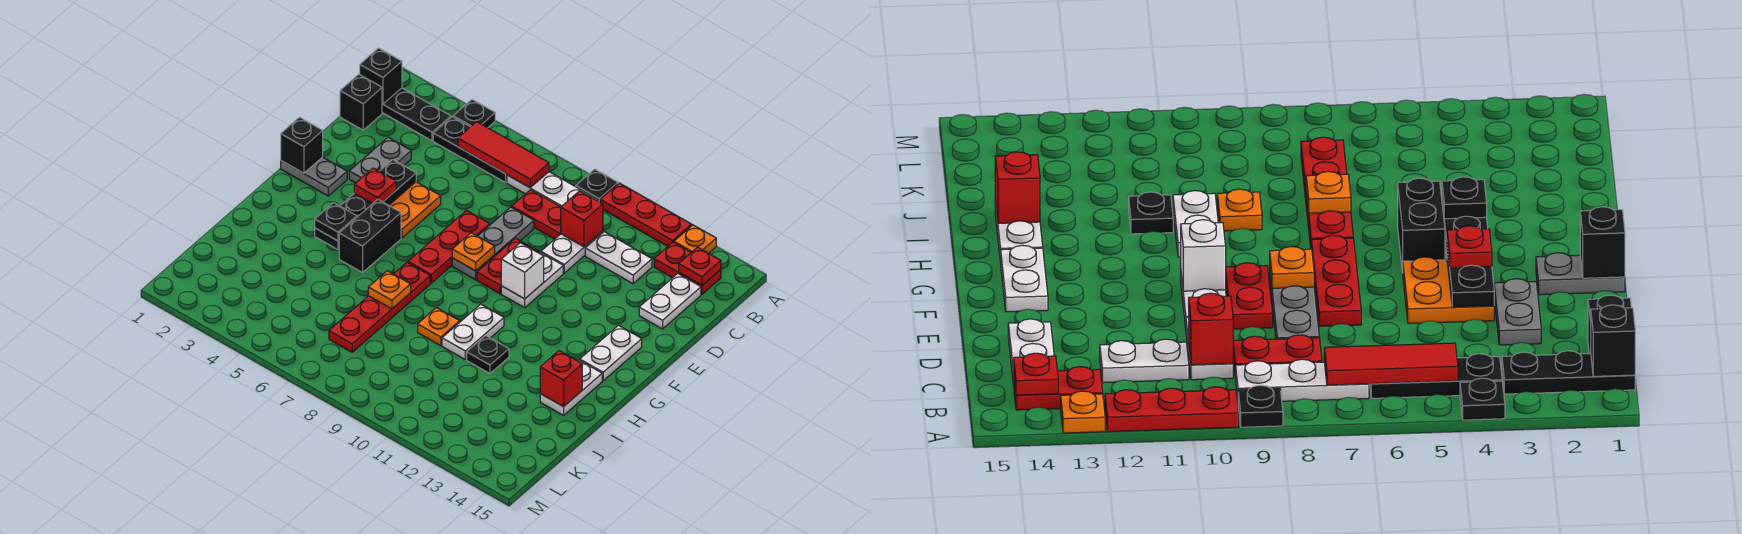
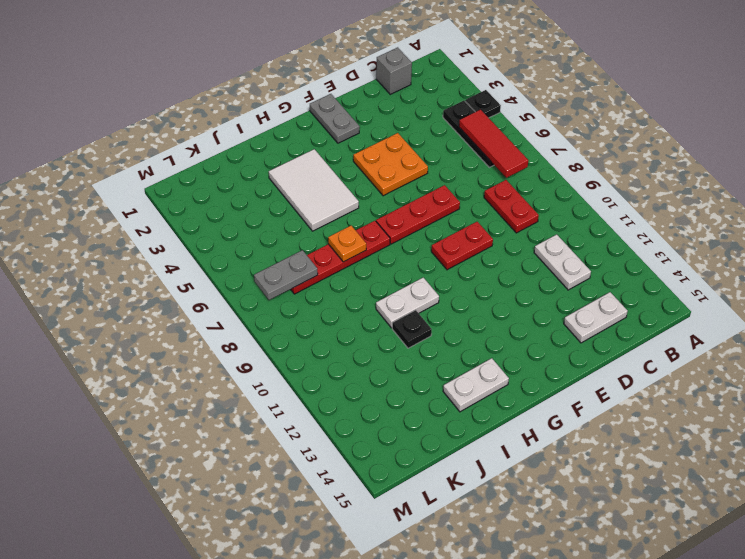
grey brick C1 level 1 -> black brick C1 level 1
white tile H3:I5 level 1 -> black brick G5:H5 level 1
grey plate K7:L7 level 2 -> grey plate D3:E3 level 1
none -> black plate A9 level 1
none -> red plate A10:A12 level 1
none -> orange plate A13 level 1
none -> black plate B1:B3 level 1

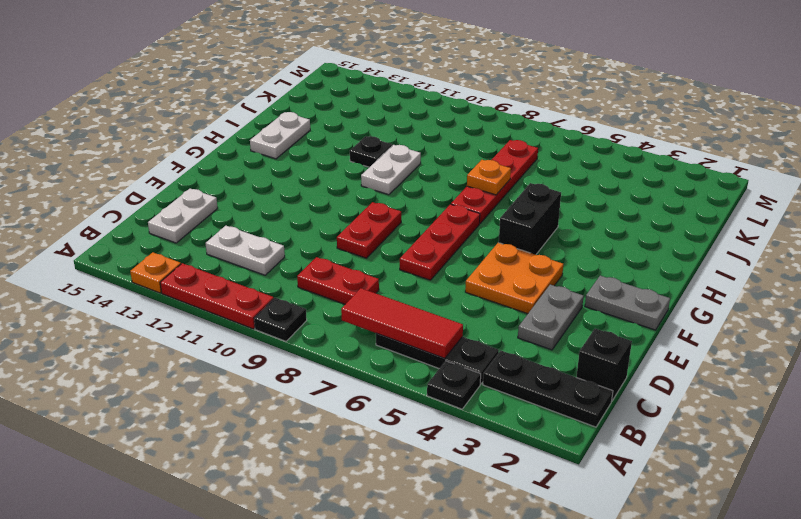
none -> white plate B7:B9 level 1
none -> red plate B13:B14 level 1
none -> white plate C10:D10 level 1
none -> grey plate D8:F8 level 1

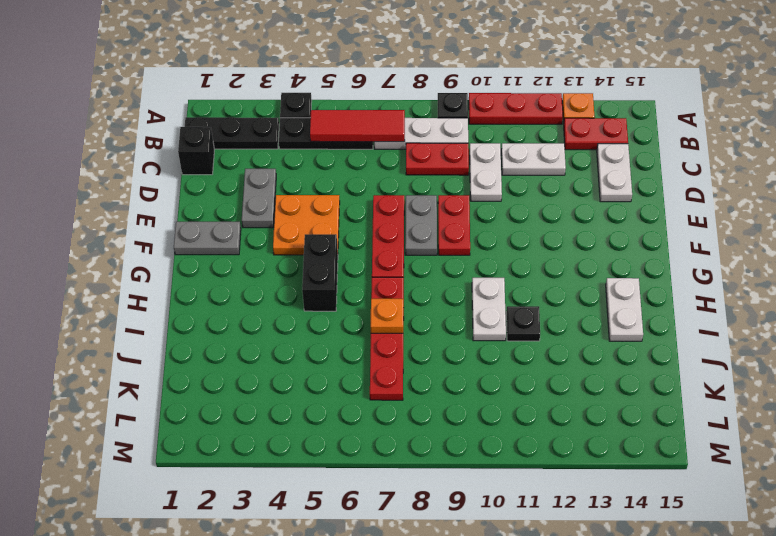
grey plate E8:F8 level 1 -> grey plate D8:F8 level 1
none -> white plate E10:F10 level 1
none -> white plate F14:G14 level 1
none -> orange plate I9 level 1
none -> black brick B1 level 2

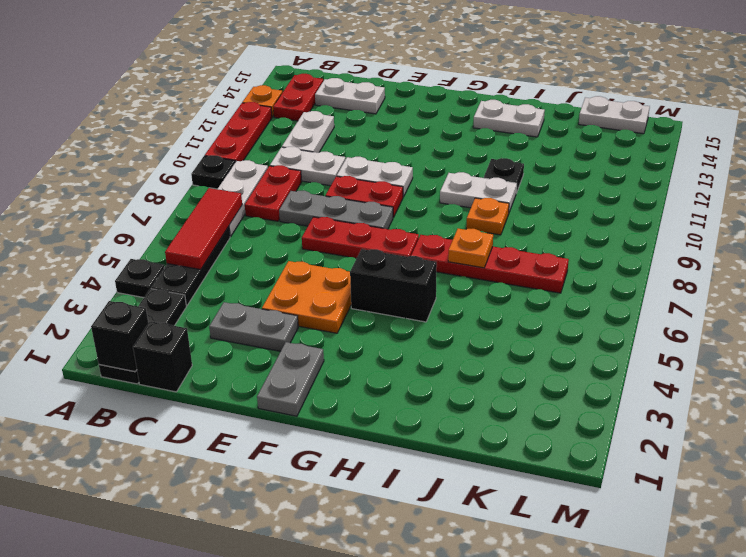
white plate K15:L15 level 1 -> white plate F14:G14 level 1
none -> red plate B14 level 2
none -> red brick C10 level 2
none -> black plate E4:H4 level 2
none -> black brick F1 level 2

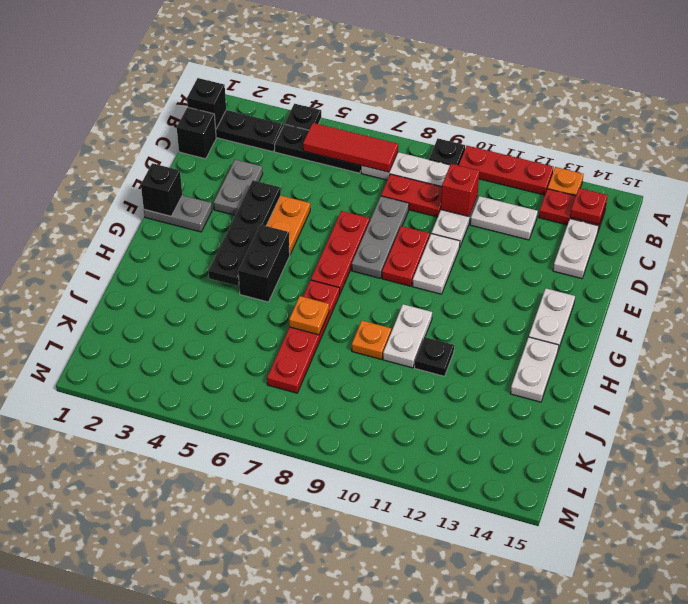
none -> orange plate F8 level 2
none -> white brick F10 level 2
none -> red brick I14 level 2
none -> red plate F4 level 3

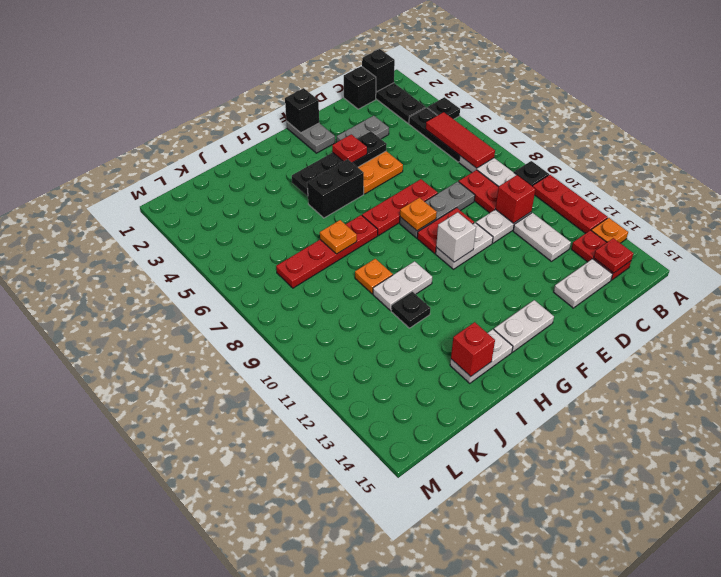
none -> black plate H4 level 3

